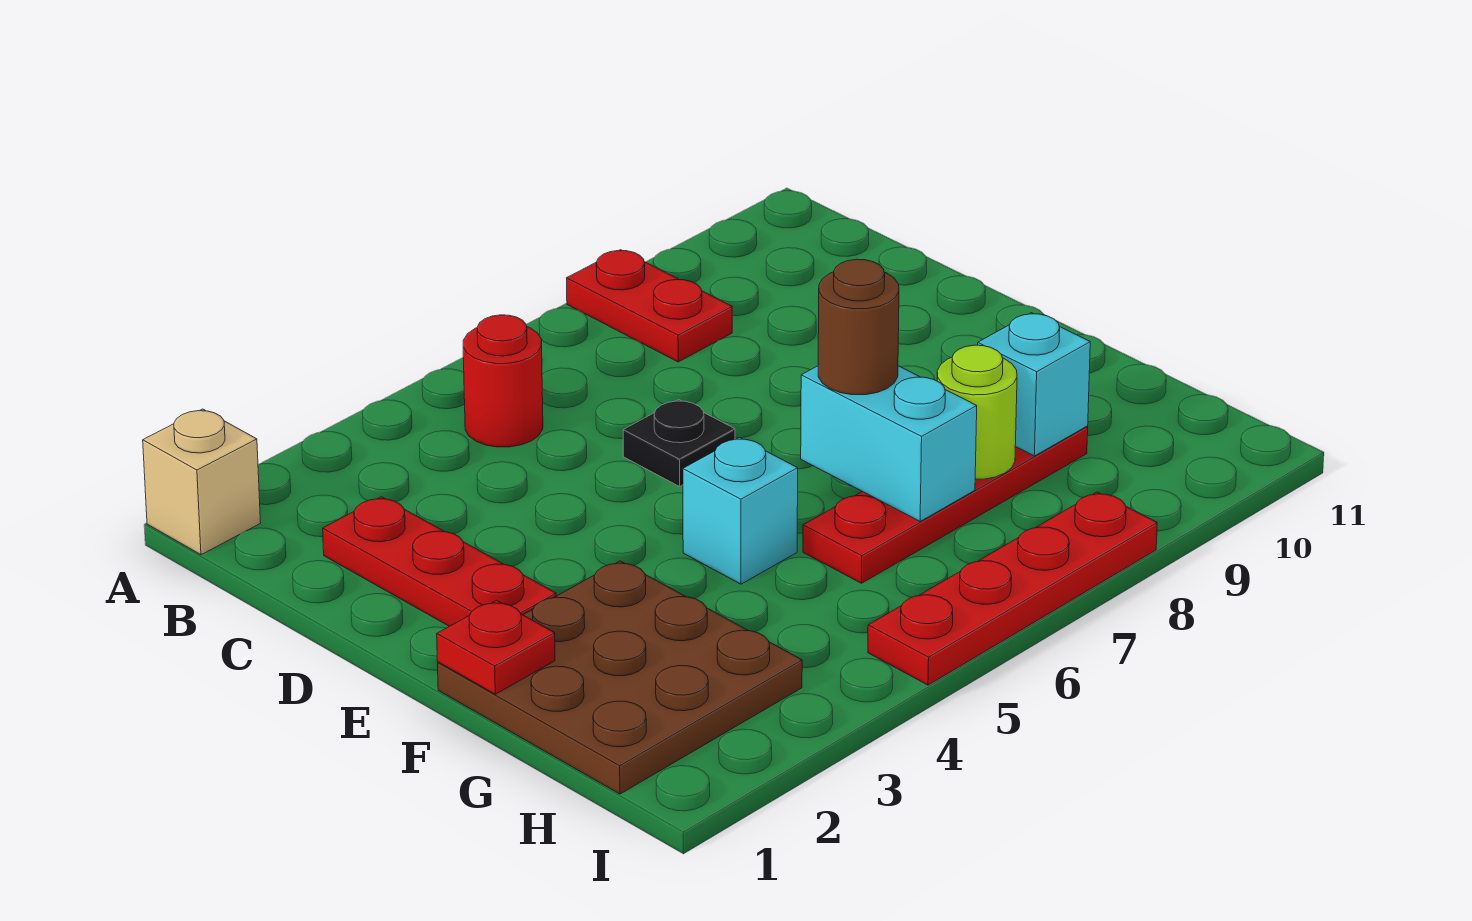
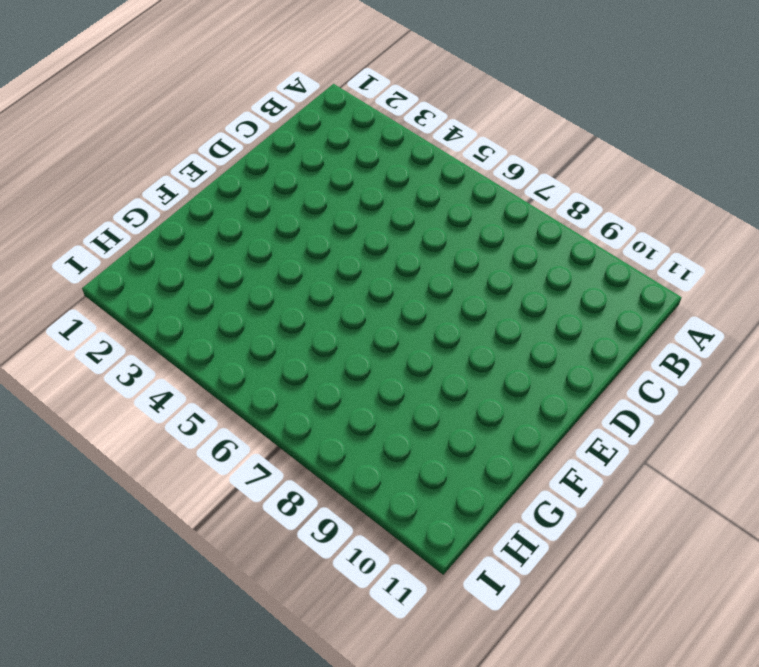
none -> tan brick A1 level 1
none -> red plate A8:B8 level 1
none -> red round brick B5 level 1

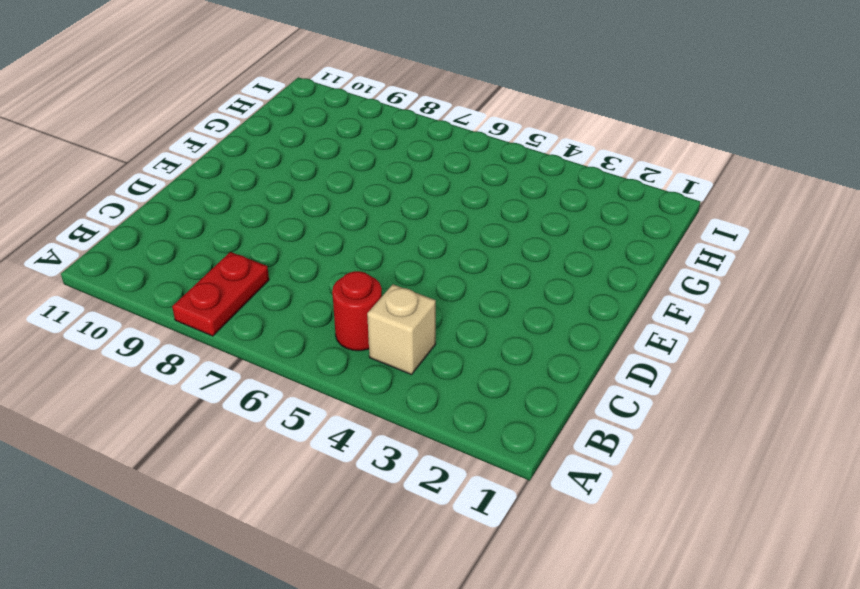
tan brick B4 level 1 -> tan brick A1 level 1
none -> red plate C2:E2 level 1
none -> black plate D6 level 1
none -> brown plate F1:H3 level 1

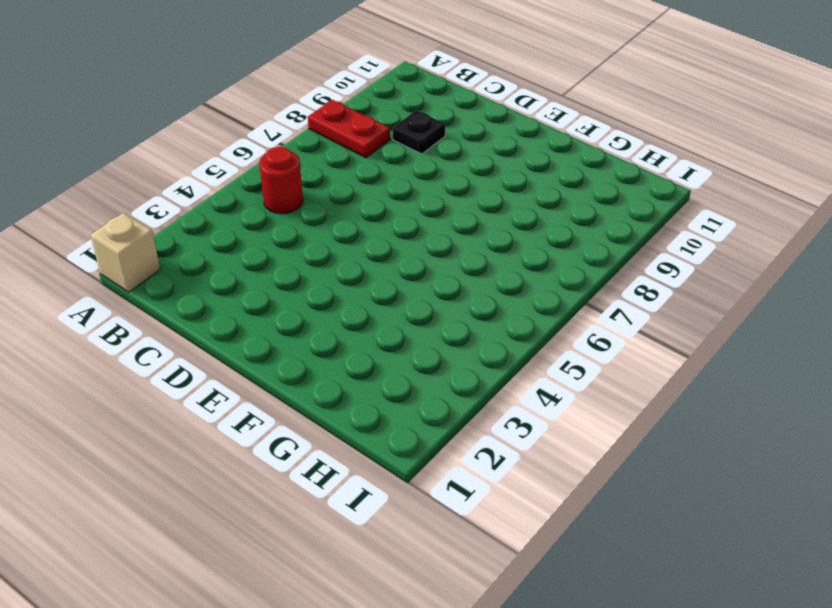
black plate C9 level 1 -> black plate D6 level 1
none -> red plate C2:E2 level 1
none -> brown plate F1:H3 level 1
none -> cyan brick F5 level 1

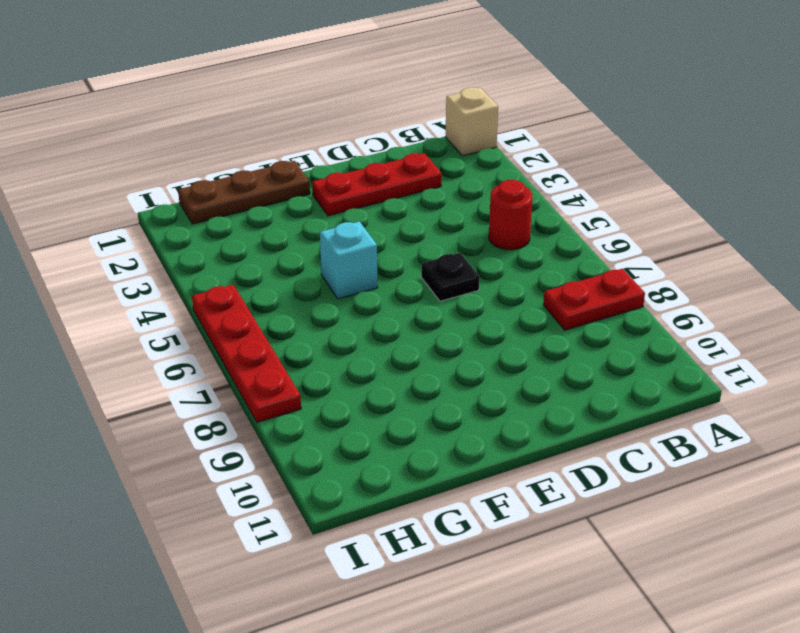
brown plate F1:H1 level 1 -> brown plate F1:H3 level 1
none -> red plate G6:G9 level 1
none -> red plate F1 level 2
none -> cyan brick F7:G7 level 2

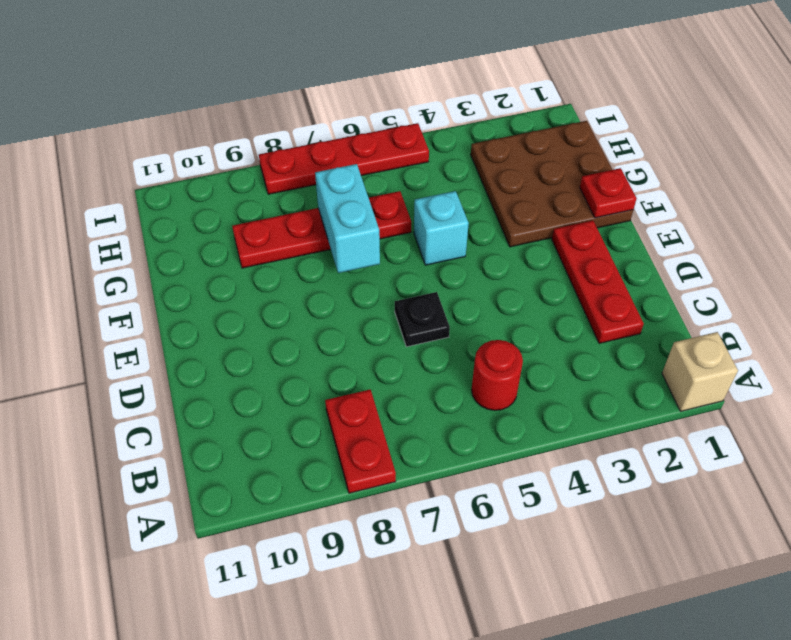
none -> lime round brick G8 level 2
none -> cyan brick G9 level 2
none -> brown round brick F7 level 3

